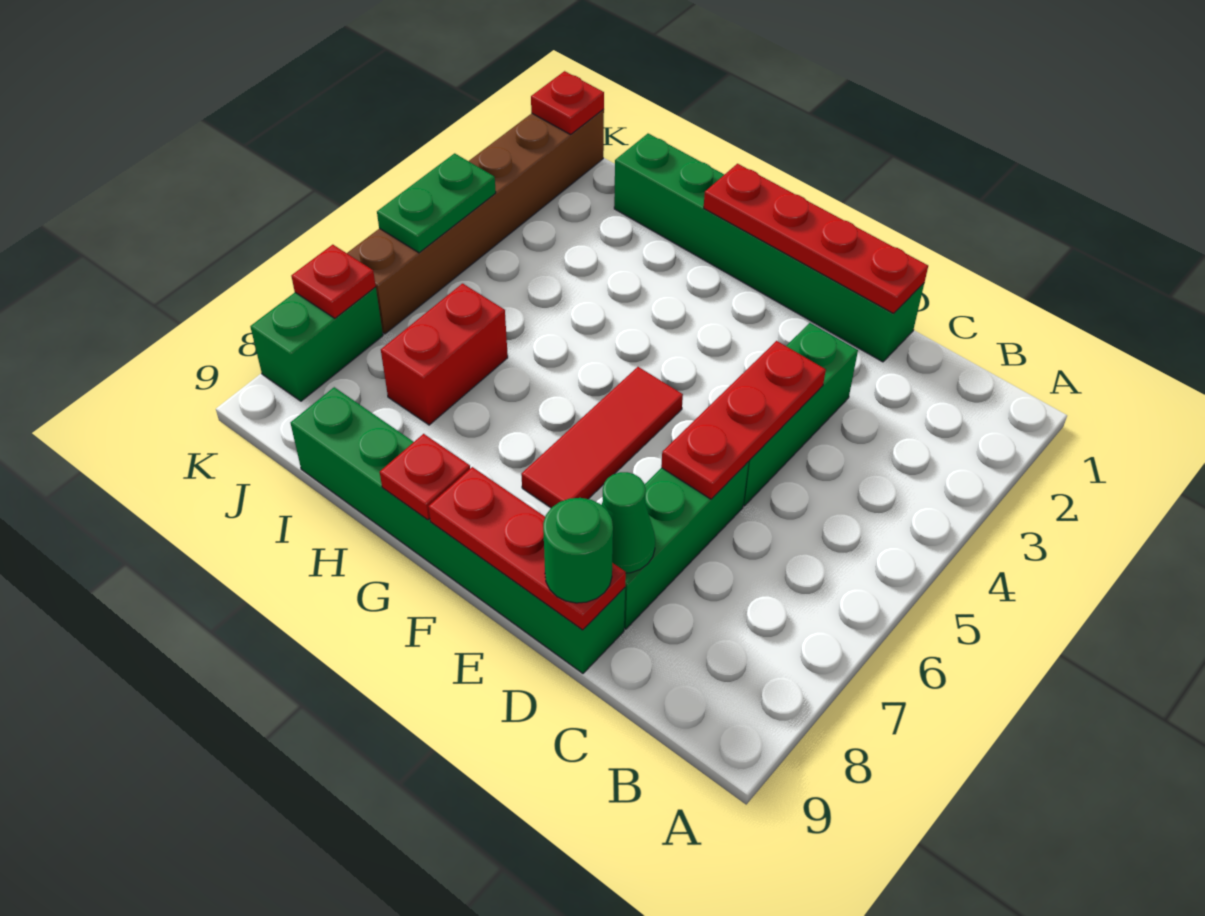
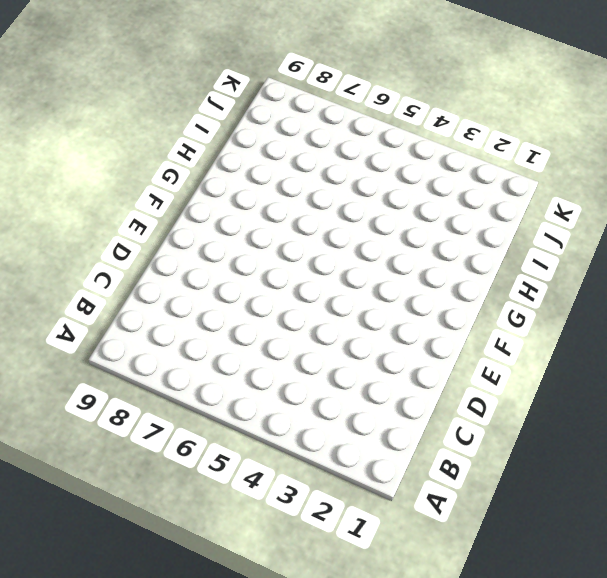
none -> green brick D1:I1 level 1
none -> green brick D3:D5 level 1
none -> green brick D6:D8 level 1

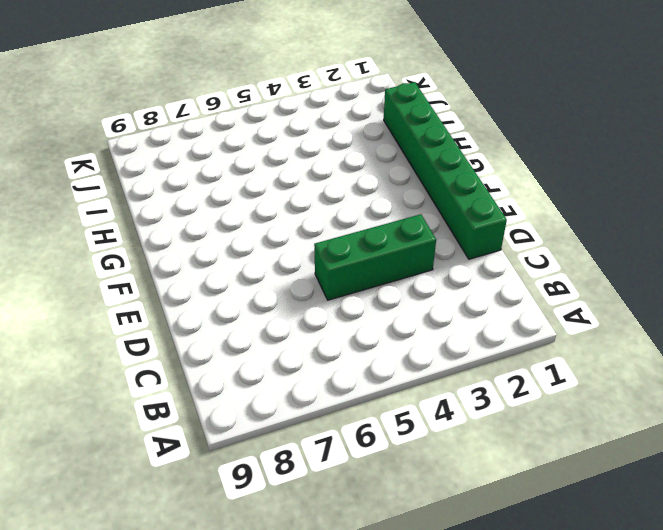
none -> green brick D6:D8 level 1
none -> green brick D9:I9 level 1
none -> red tile F5:F7 level 1

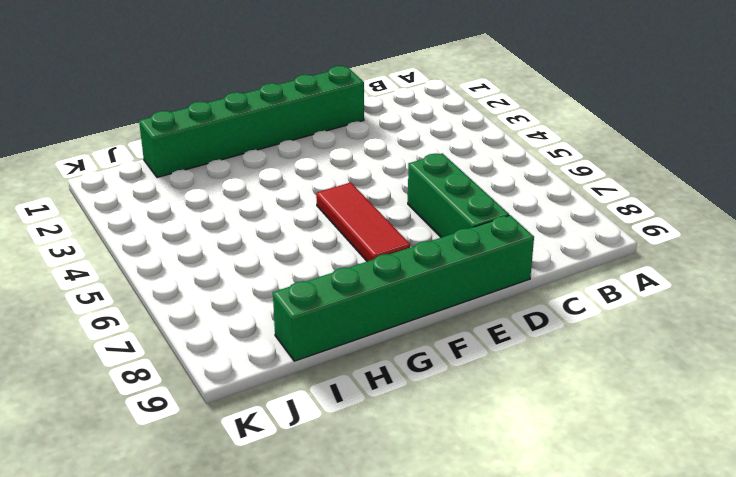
none -> green brick D3:D5 level 1
none -> red brick I6:I7 level 1
none -> brown brick K1:K6 level 1

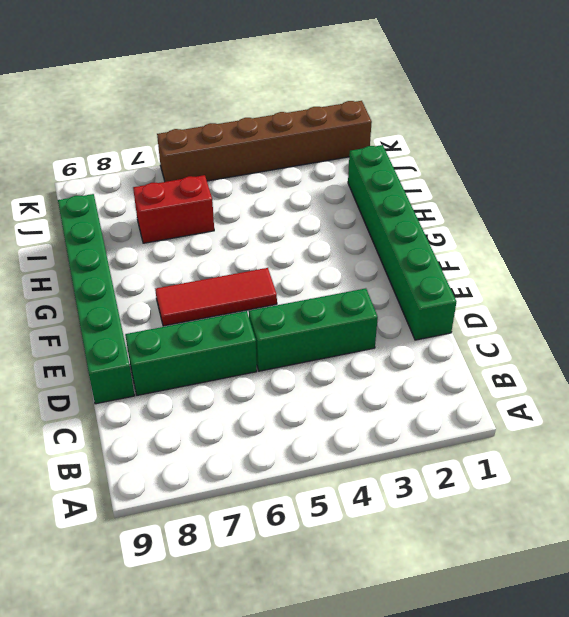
none -> green brick K7:K8 level 1
none -> red plate D1:G1 level 2
none -> red plate D4:D6 level 2

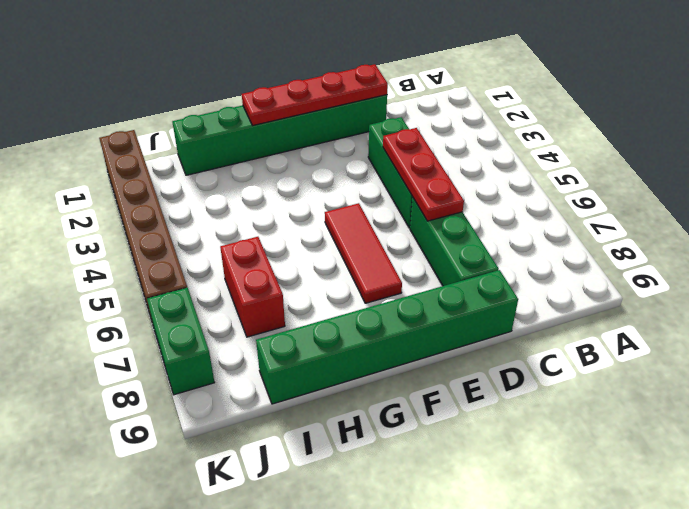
none -> green cone D8 level 2
none -> red plate D9:F9 level 2
none -> red plate G9 level 2

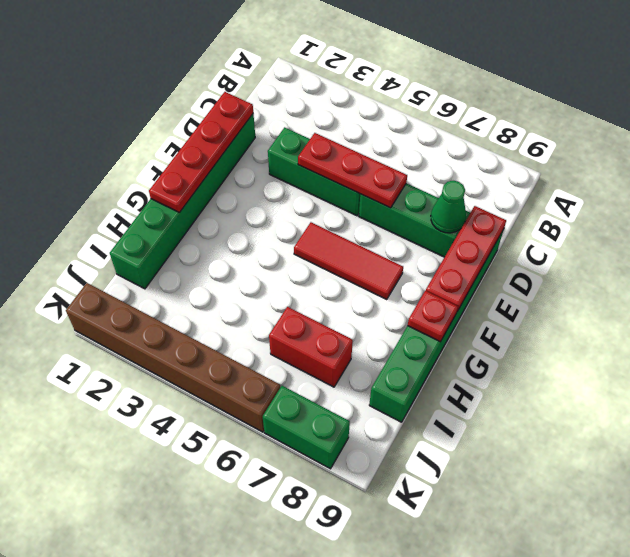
none -> red plate K1 level 2
none -> green plate K4:K5 level 2
none -> red plate K7 level 2

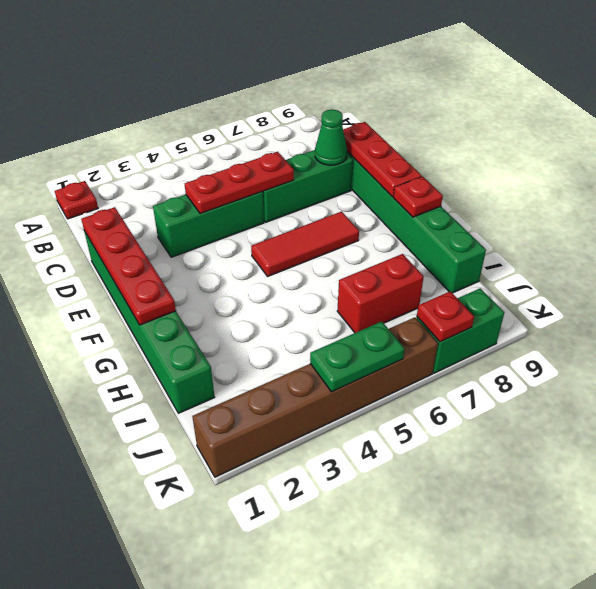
red plate A1 level 1 -> red plate K1 level 2
none -> green round brick D9 level 3

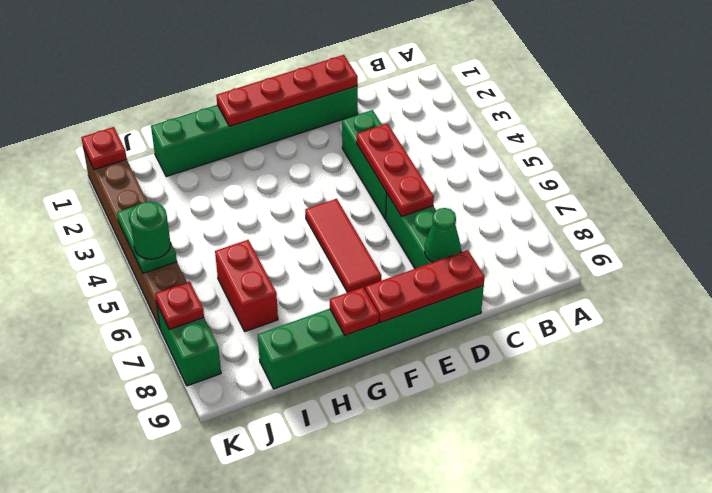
green round brick K5 level 3 -> green round brick D9 level 3

